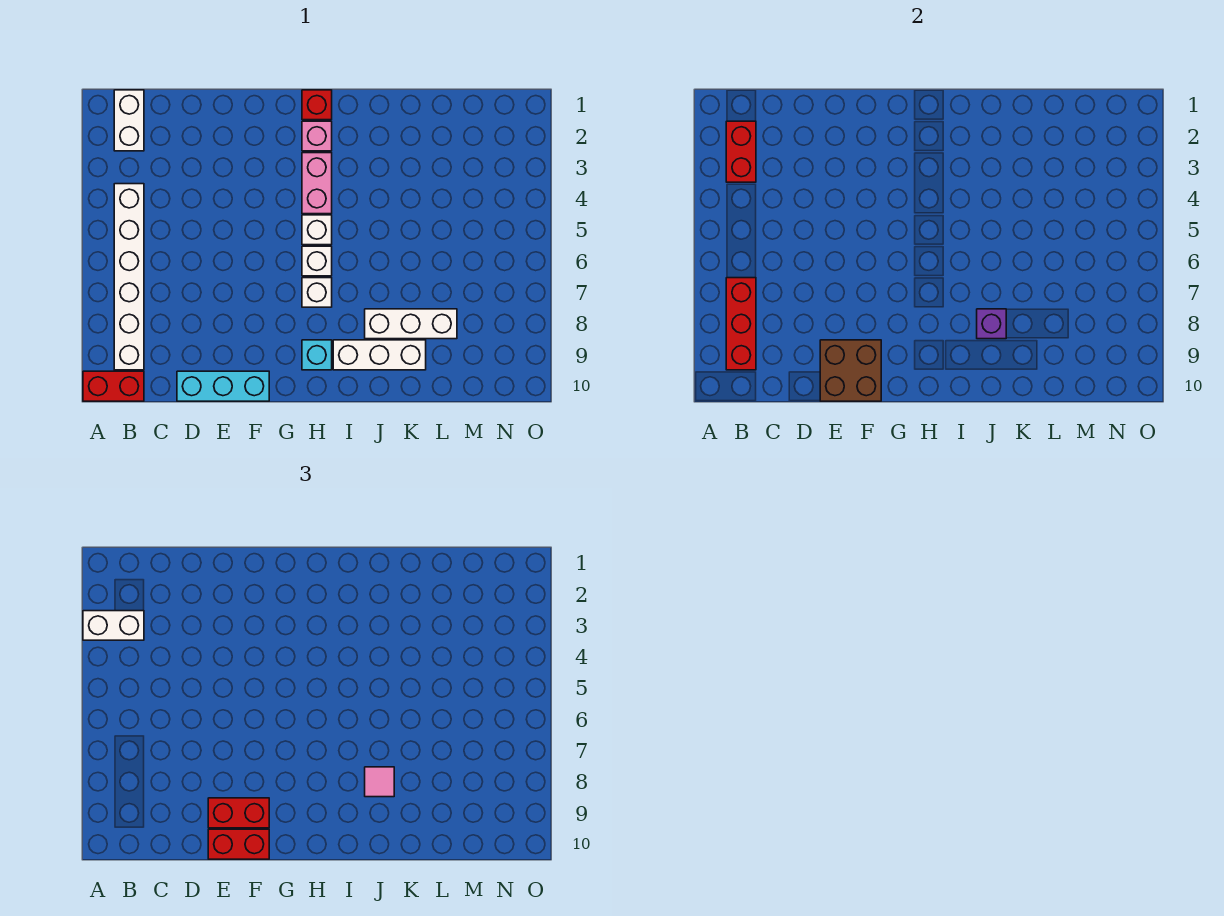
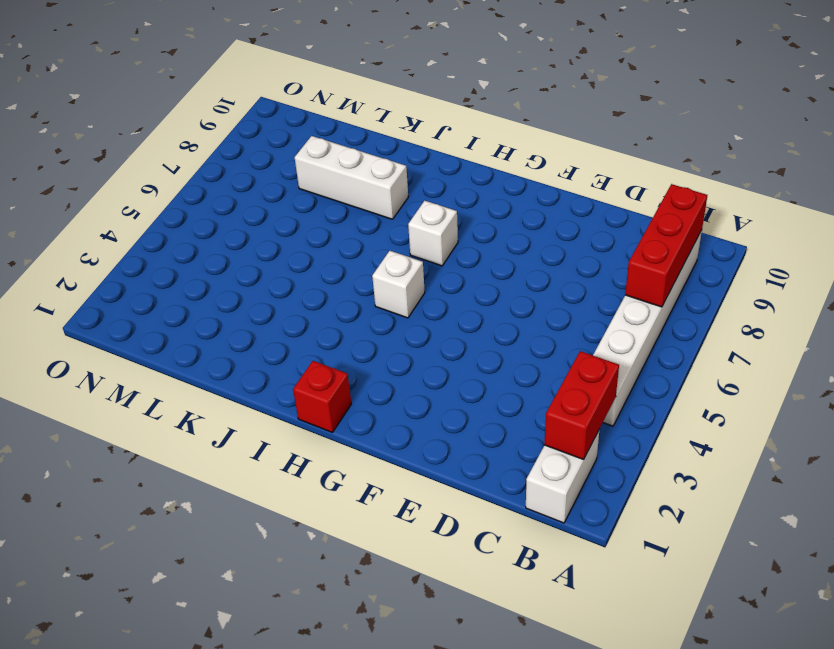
none -> red brick A10:B10 level 1
none -> cyan brick D10:F10 level 1
none -> pink brick H2 level 1

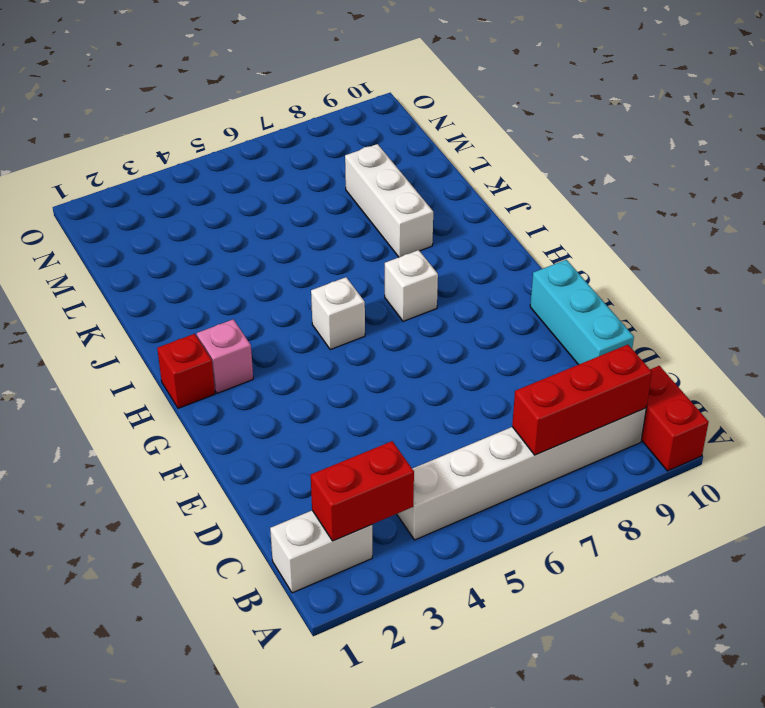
none -> pink brick H3:H4 level 1
none -> white brick H6 level 1
none -> cyan brick H9 level 1

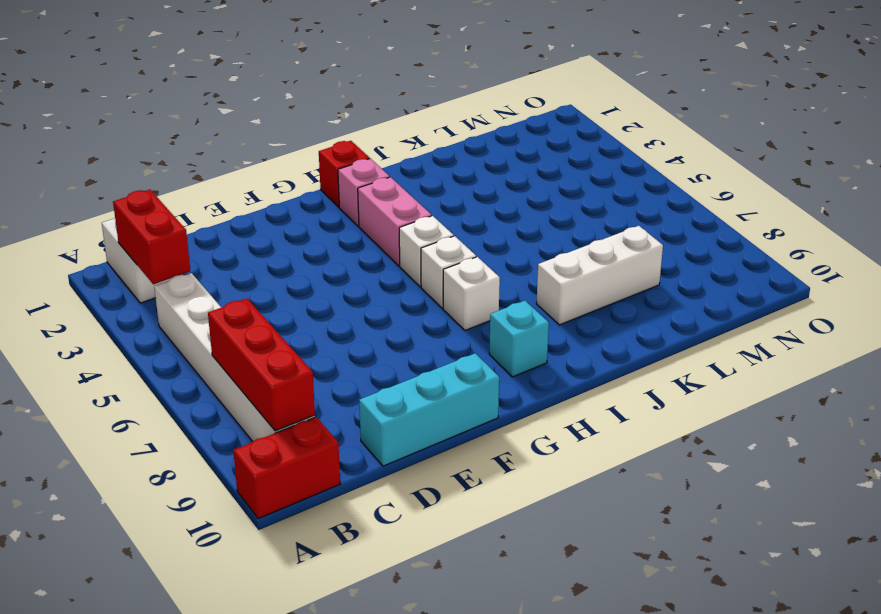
none -> white brick I9:K9 level 1
none -> brown brick E9:F10 level 2
none -> purple brick J8 level 2

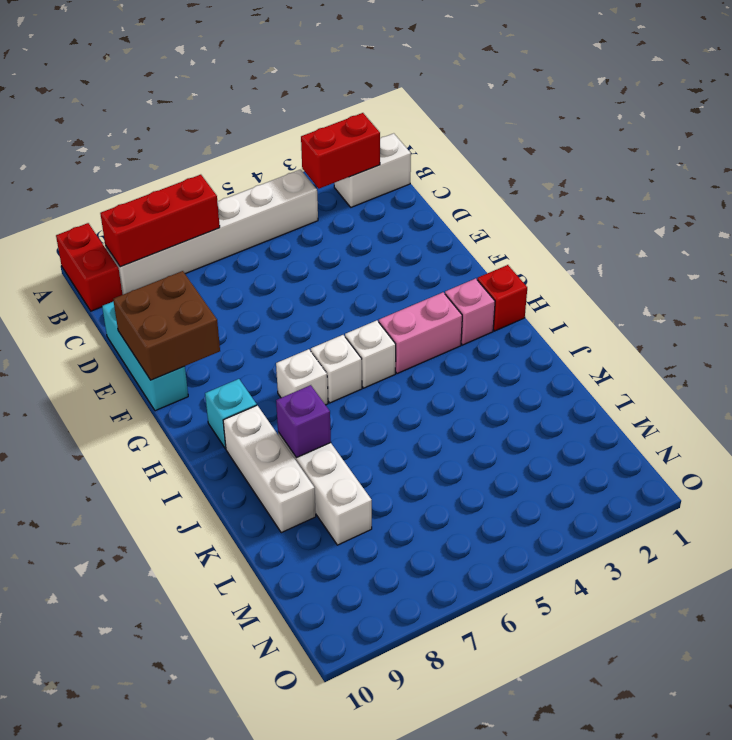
none -> white brick A3:B3 level 3
none -> red brick E9:F9 level 3
none -> red brick E10:F10 level 3

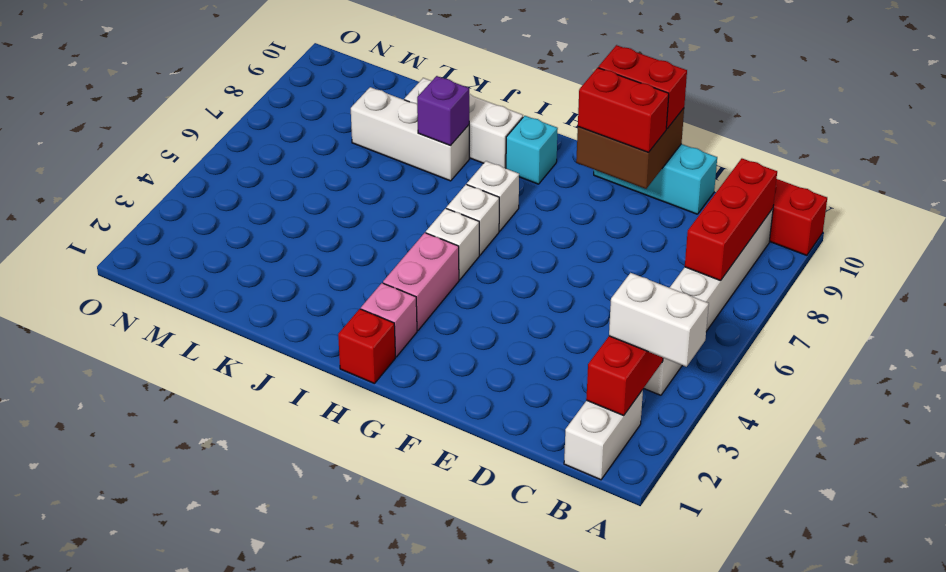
none -> pink tile J8 level 3

